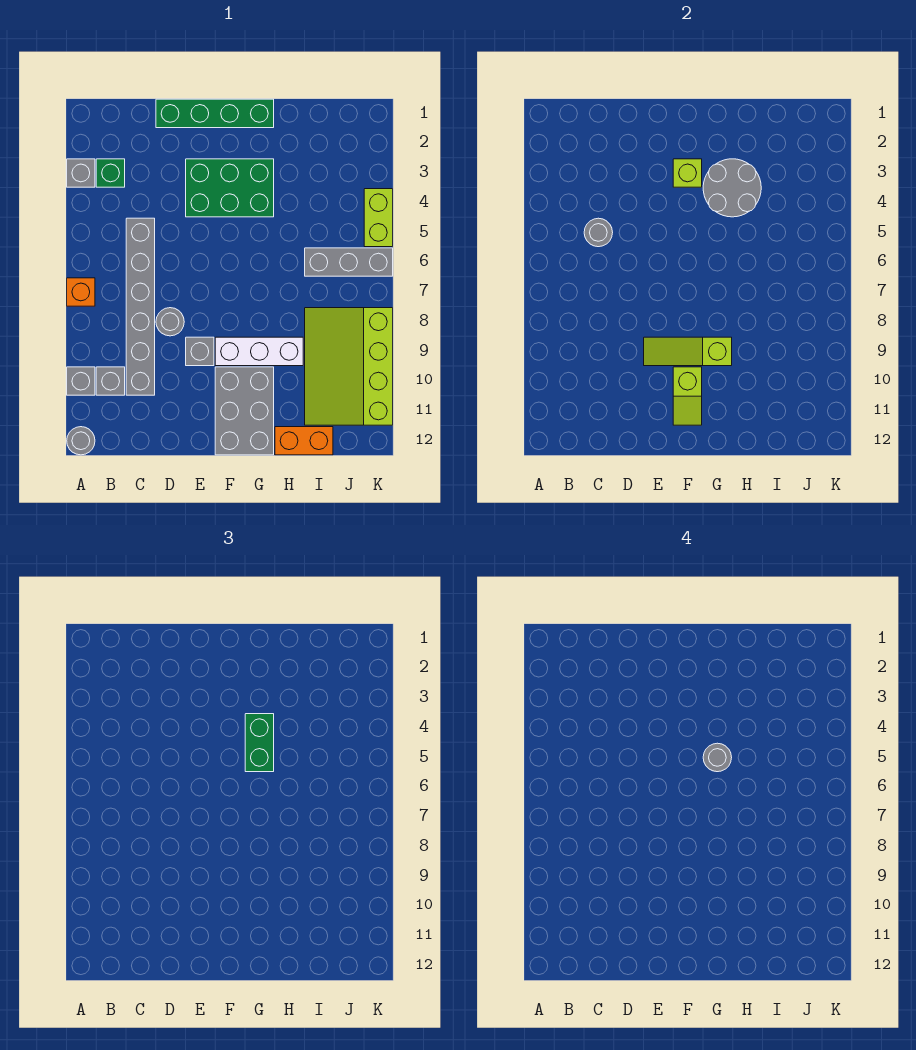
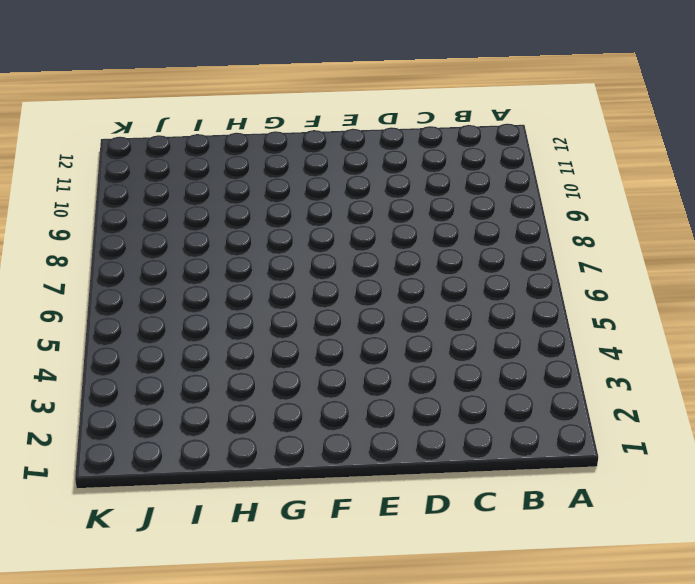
none -> grey brick A3 level 1
none -> orange brick A7 level 1
none -> grey brick A10 level 1

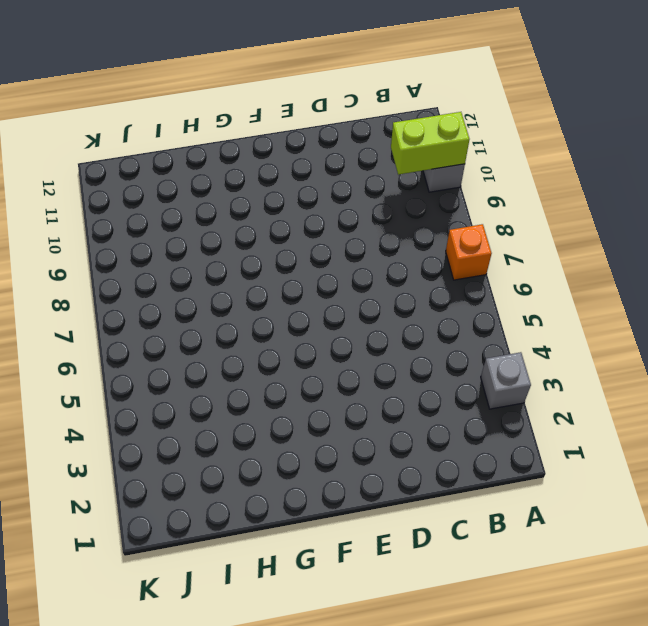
lime brick A10:B10 level 2 -> lime brick K4:K5 level 1
none -> grey round brick A12 level 1
none -> green brick B3 level 1
none -> grey brick B10 level 1

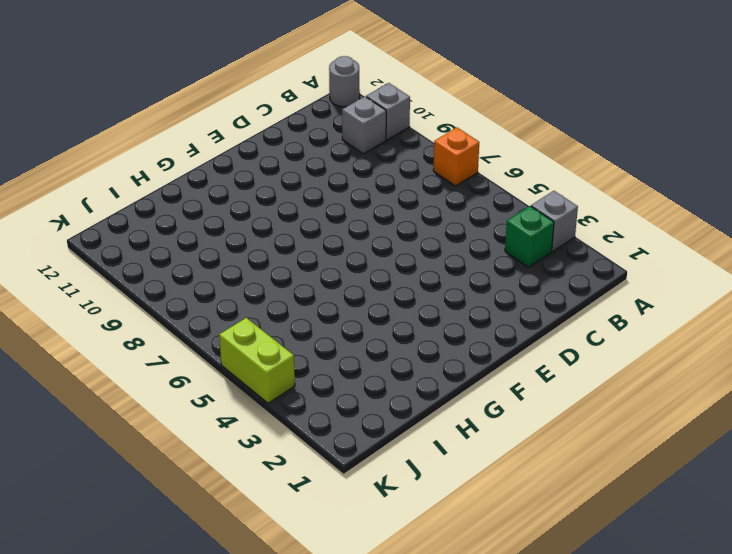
none -> grey brick C5:C10 level 1
none -> green brick D1:G1 level 1
none -> grey round brick D8 level 1

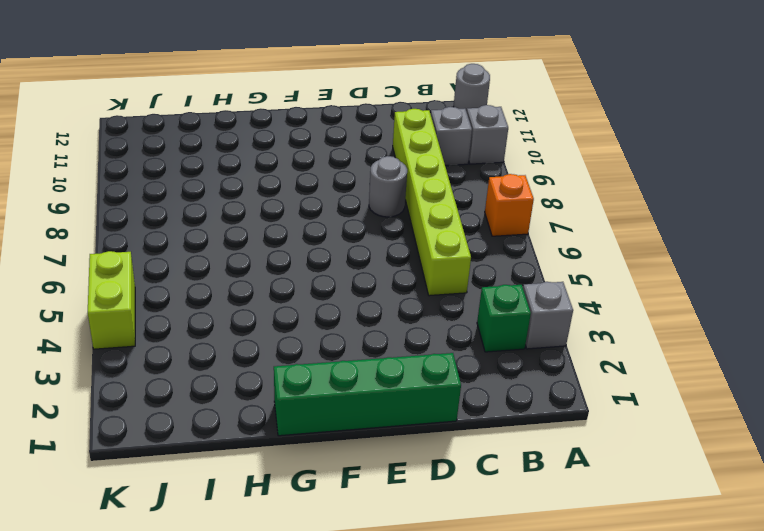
lime brick C5:C10 level 1 -> grey brick C5:C10 level 1
none -> green brick E3:G4 level 1
none -> grey brick E9 level 1
none -> white brick F9:H9 level 1

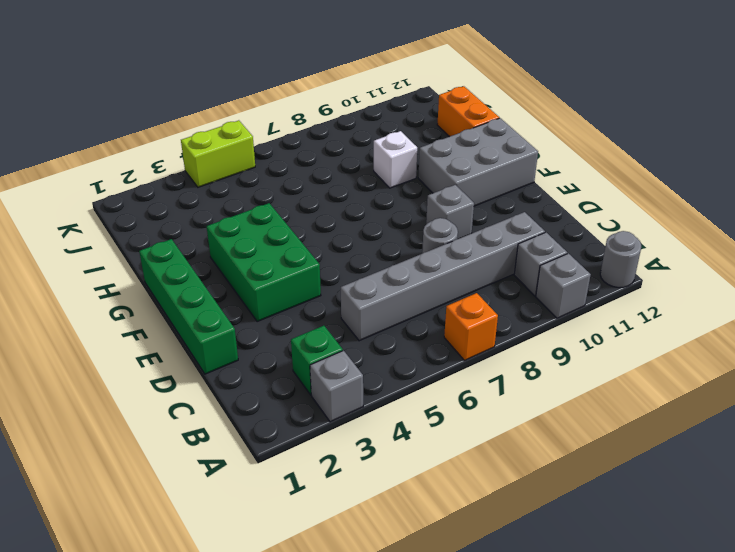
white brick H9 level 1 -> white brick F9:H9 level 1
none -> grey brick I6:K6 level 1
none -> lime slope I8:K11 level 1 top K
none -> grey round brick C5 level 2

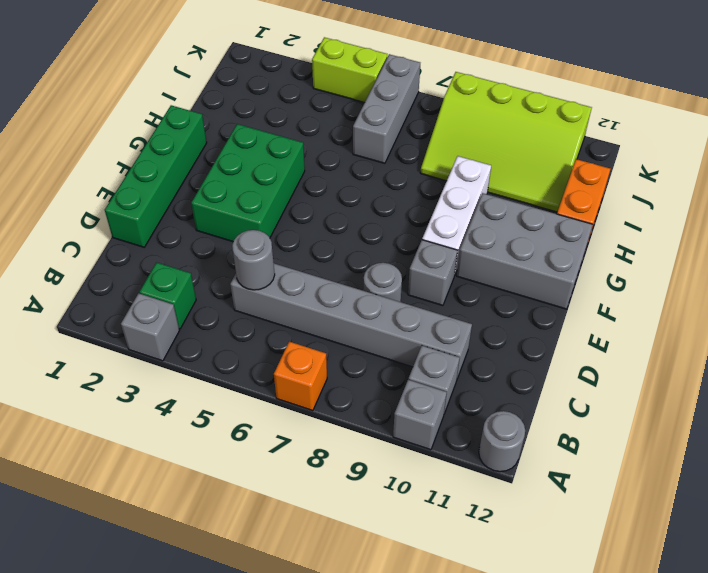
none -> lime slope E9:G9 level 2 top G
none -> lime brick F3 level 2
none -> lime slope F10:F11 level 2 top 10

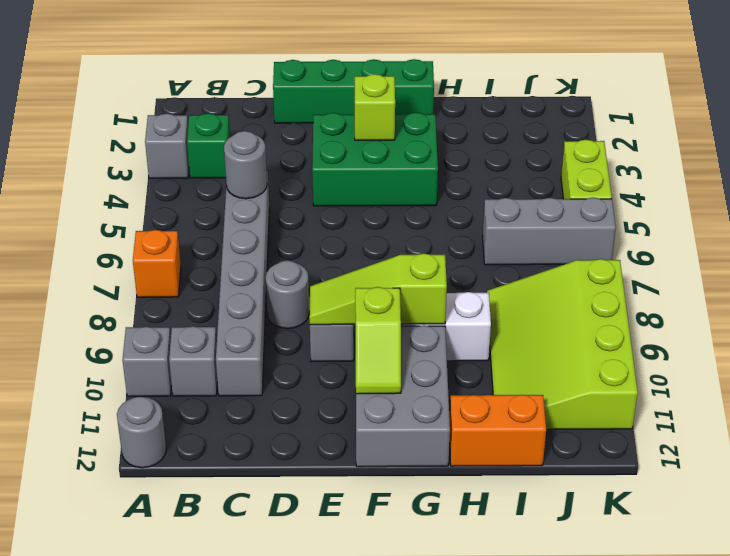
none -> grey round brick G3:H4 level 2
none -> green brick G4:G5 level 3
none -> grey round brick G5 level 4

